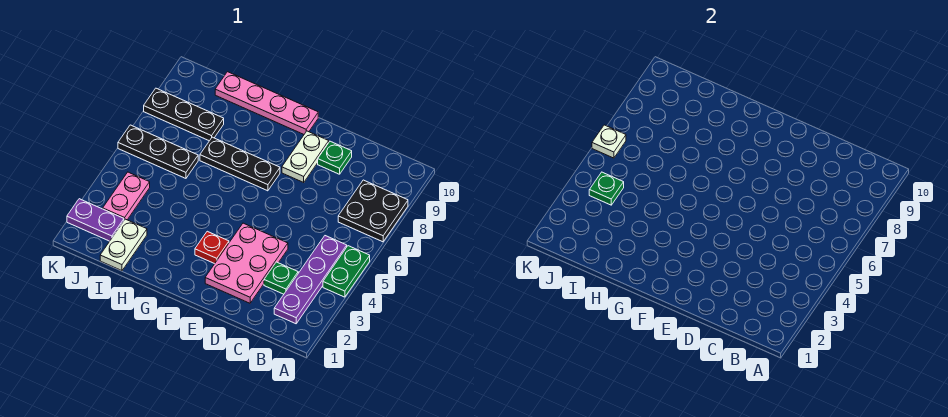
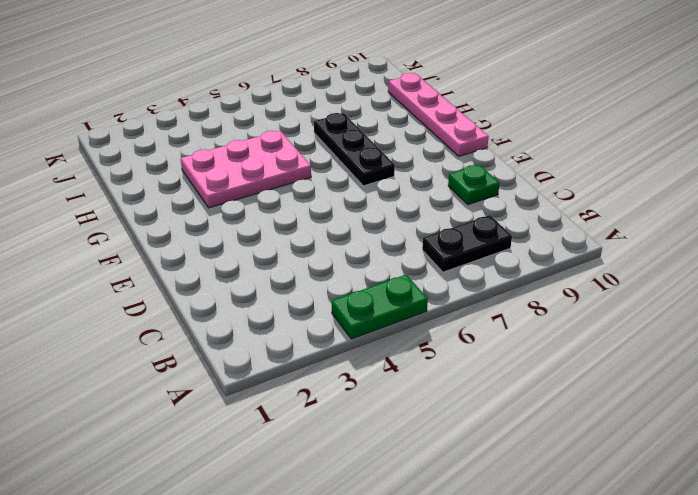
black plate B7:B8 level 1 -> black plate A7:B8 level 1
pink plate G3:H5 level 1 -> pink plate D2:E4 level 1
none -> purple plate B2:B5 level 1
none -> green plate C3 level 1
none -> white plate E8:E9 level 1

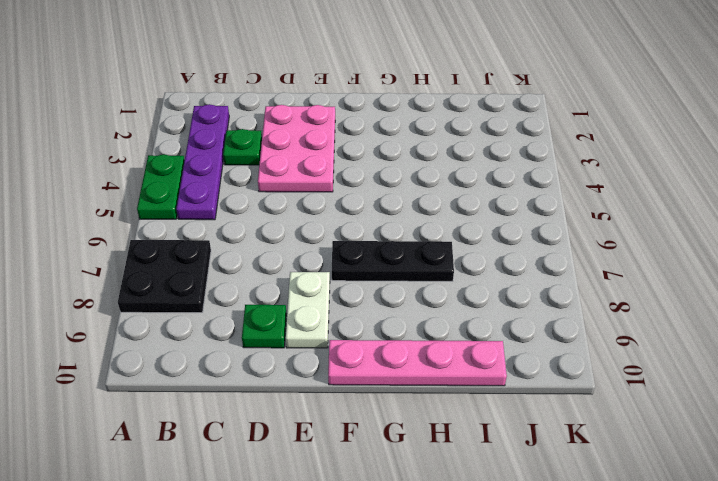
none -> red plate F3 level 1
none -> white plate I1:I2 level 1
none -> black plate I6:K6 level 1

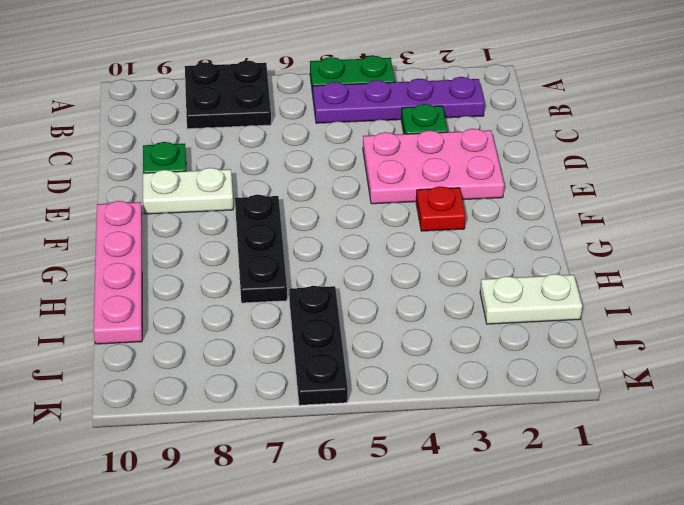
none -> black plate I8:K8 level 1
none -> purple plate J2:K2 level 1
none -> pink plate J3:J4 level 1

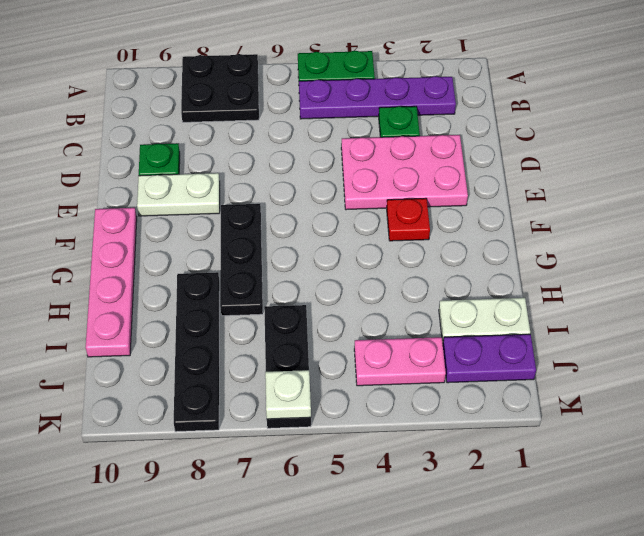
black plate H8:K8 level 1 -> black plate I8:K8 level 1
purple plate J1:J2 level 1 -> purple plate J2:K2 level 1
none -> green plate J4 level 2

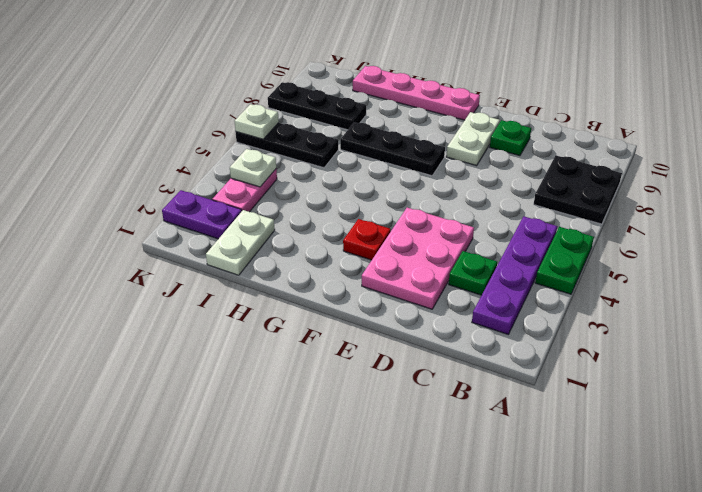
white plate J4 level 2 -> green plate J4 level 2

